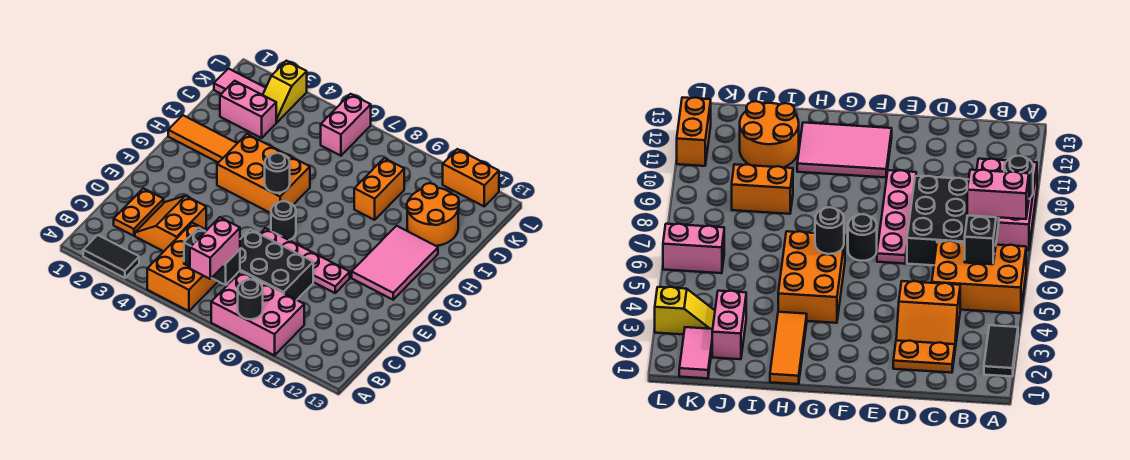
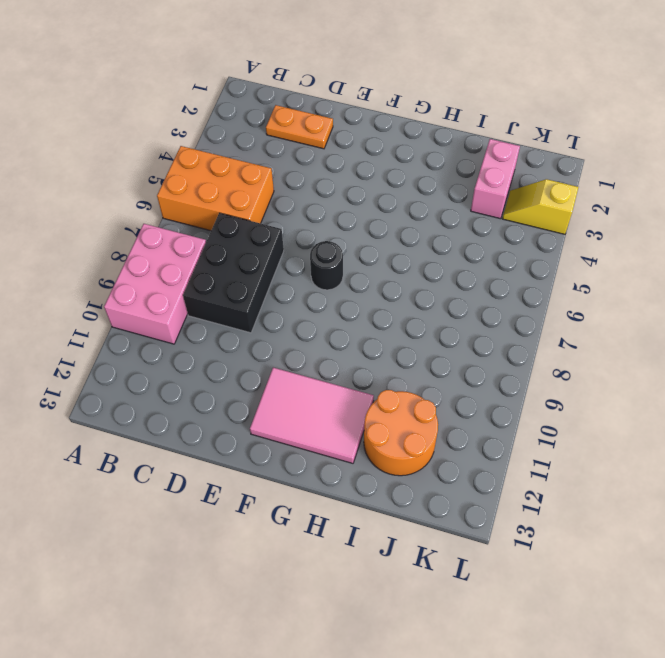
none -> black tile A2:A3 level 1
none -> orange slope C3:D4 level 1 top 4
none -> pink plate E7:E10 level 1

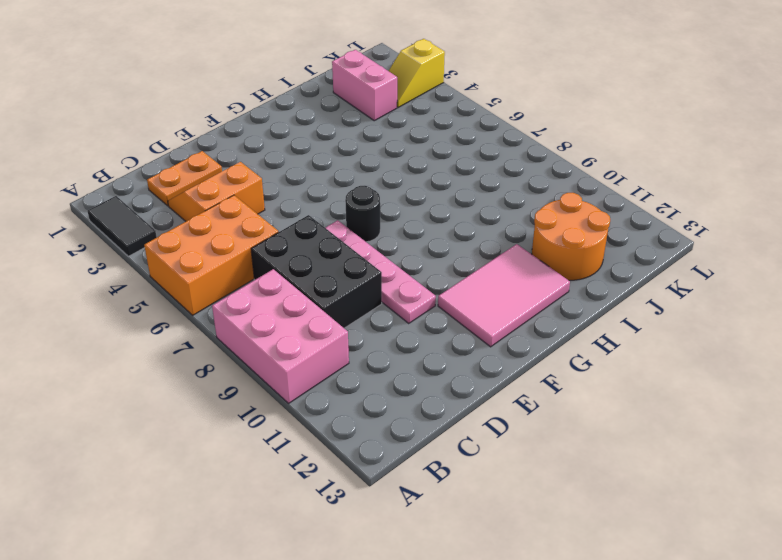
none -> orange brick G4:H6 level 1
none -> orange tile H1:H3 level 1
none -> orange brick I9:J9 level 1

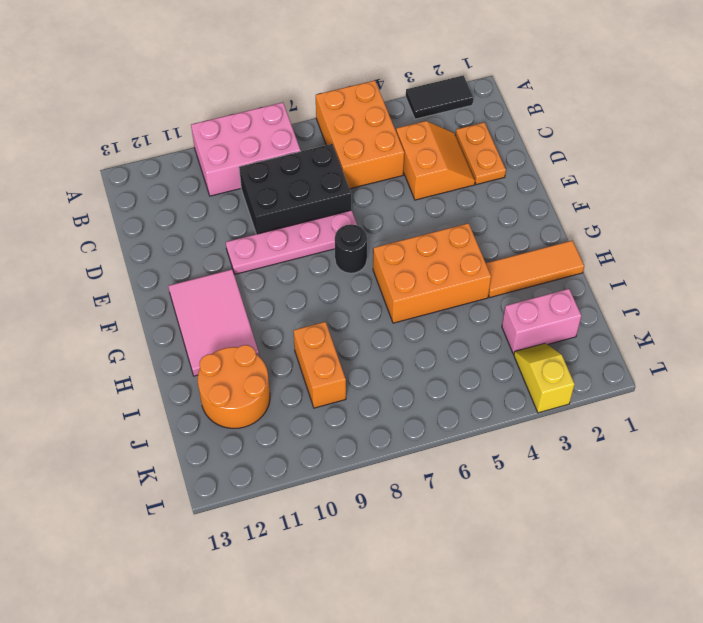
none -> pink tile K1:K2 level 1
none -> pink brick K6:L6 level 1
none -> orange brick L11:L12 level 1

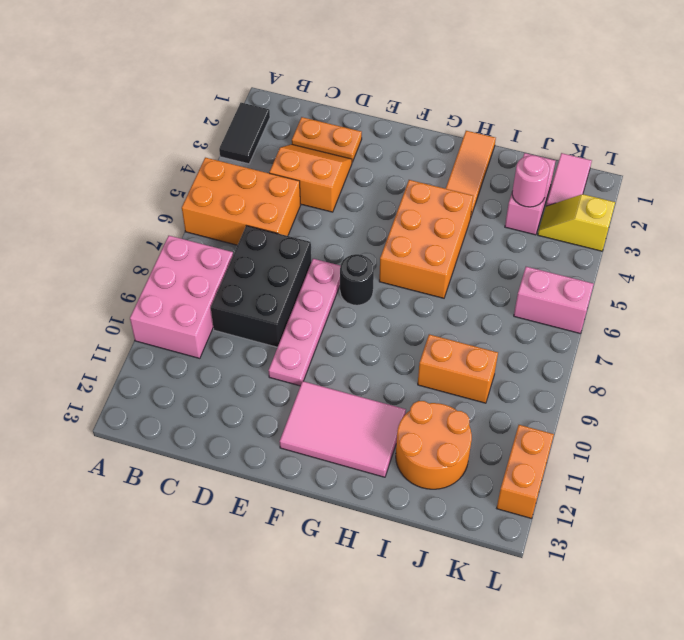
pink round brick J3 level 2 -> none
none -> black round brick A9 level 2
none -> black brick B6:B7 level 2
none -> black round brick G6 level 2

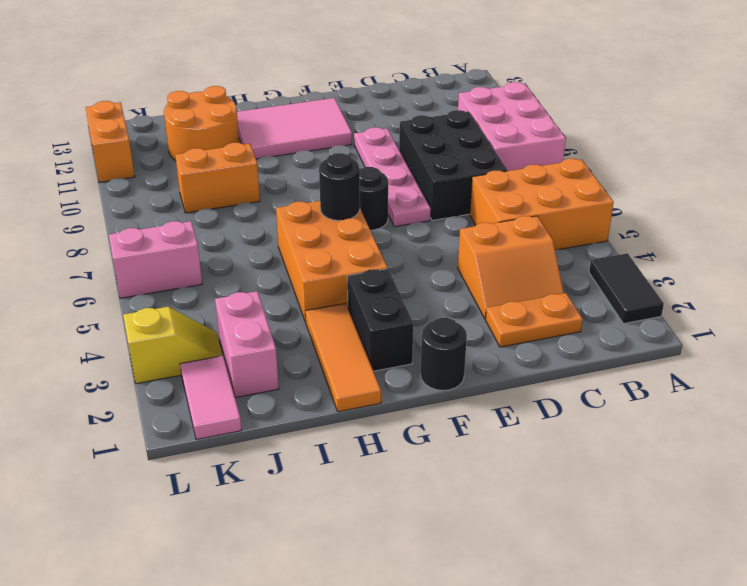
black round brick F1 level 1 -> black round brick A9 level 2
black brick G2:G3 level 1 -> black brick B6:B7 level 2
none -> pink brick A7:B7 level 3

